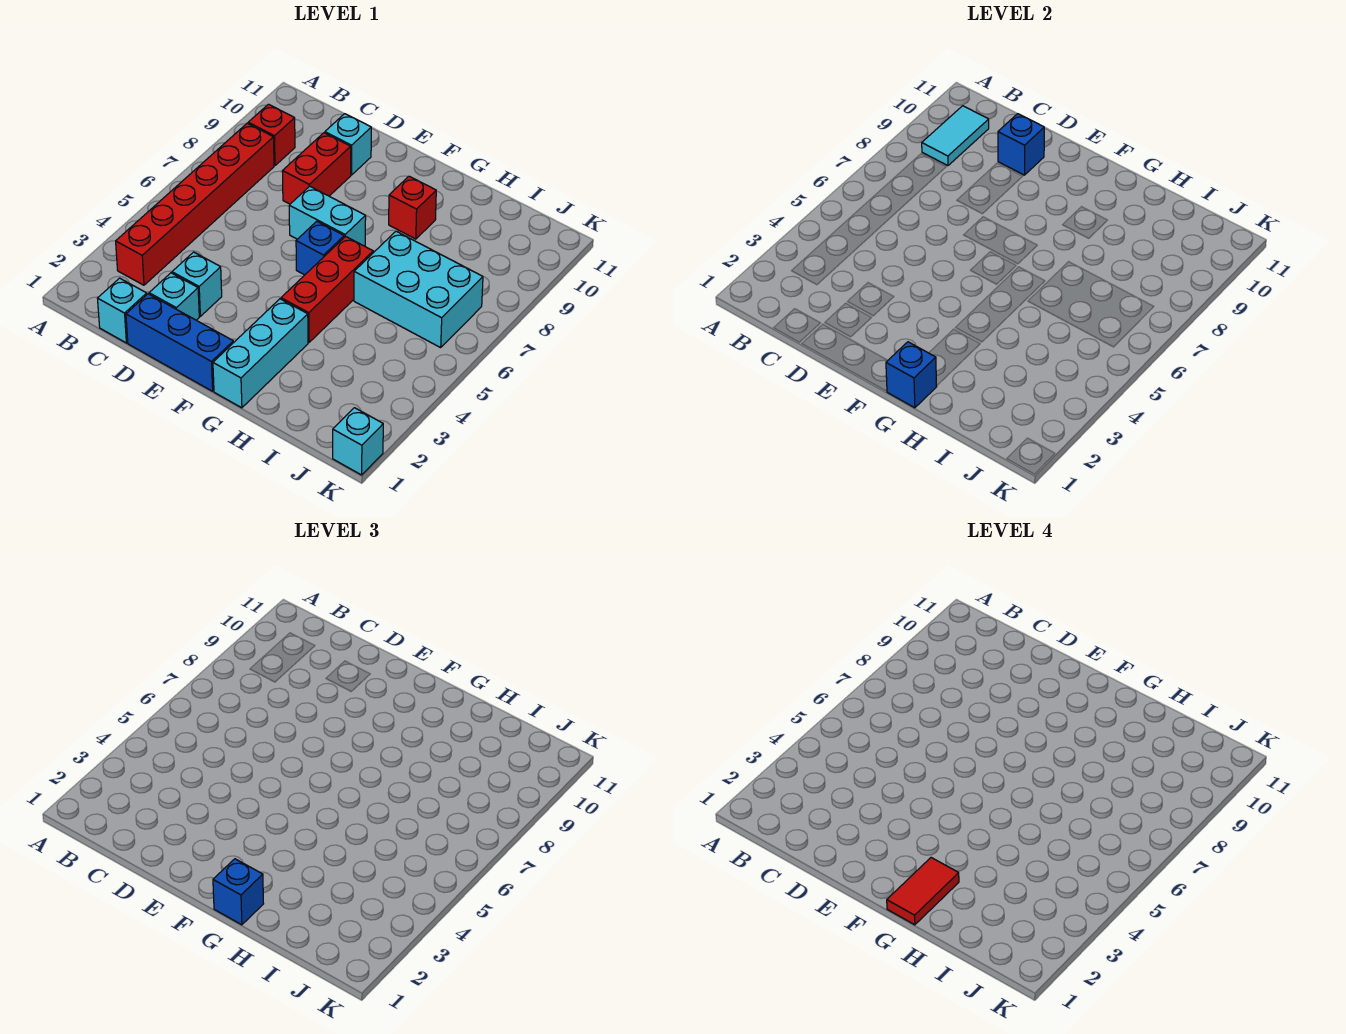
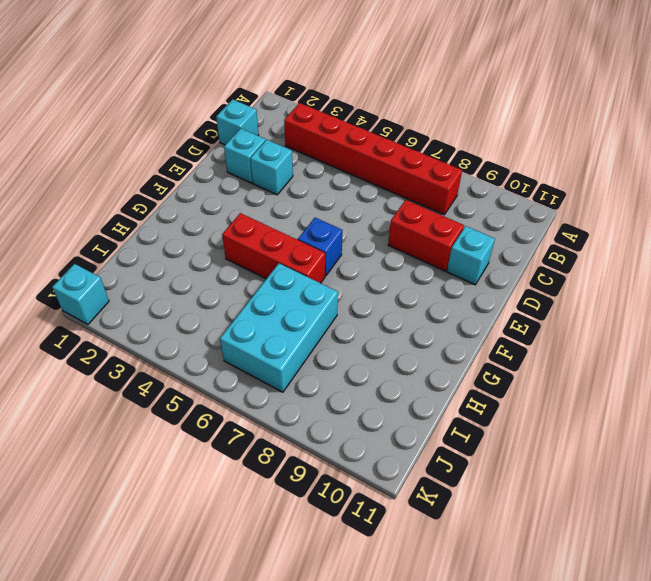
none -> red brick B9 level 1
none -> blue brick D1:F1 level 1
none -> cyan brick E7:F7 level 1

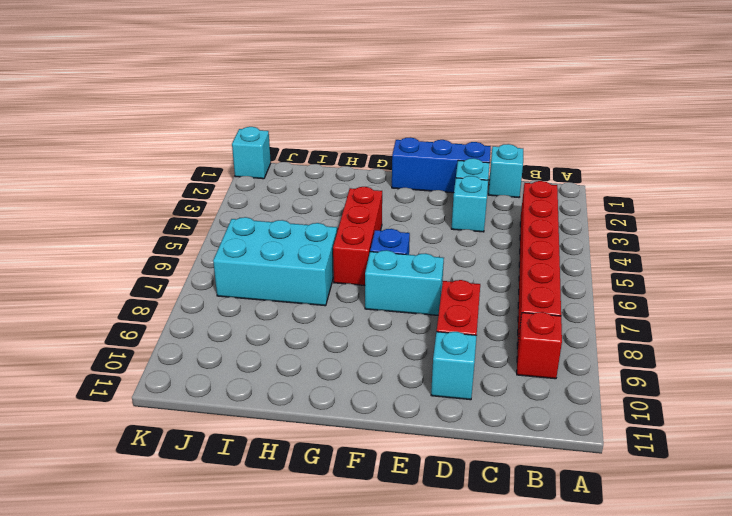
none -> cyan brick G1:G3 level 1
none -> red brick G9 level 1
none -> cyan tile B9:B10 level 2

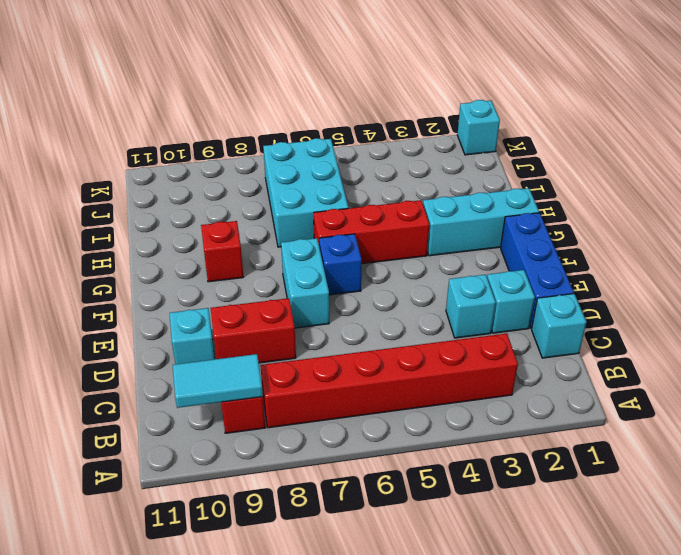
none -> blue brick D10 level 2
none -> blue brick G1 level 2
none -> blue brick G1 level 3

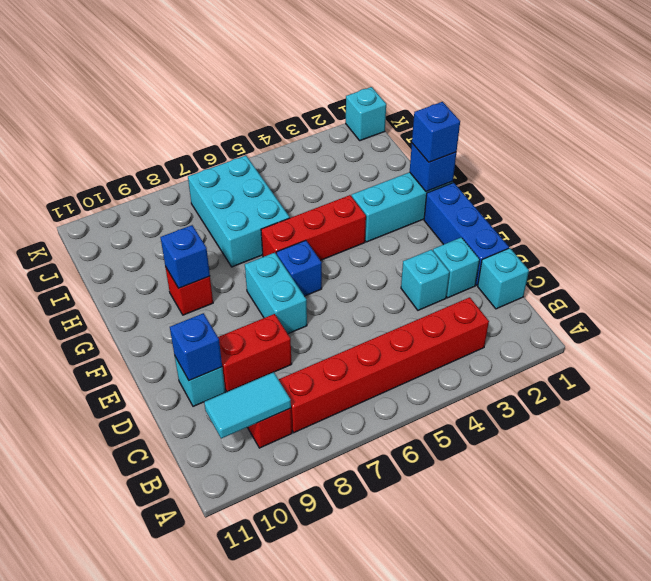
blue brick G9 level 2 -> none
none -> red tile G1:G2 level 4

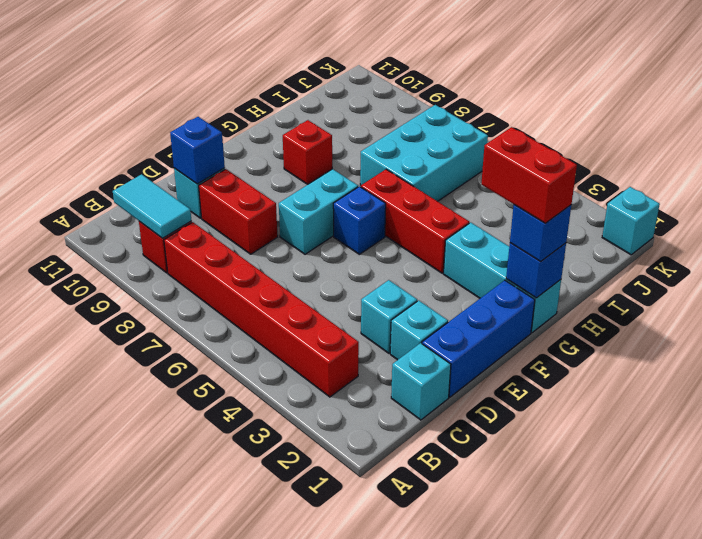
red brick G1:G2 level 4 -> red tile G1:G2 level 4

